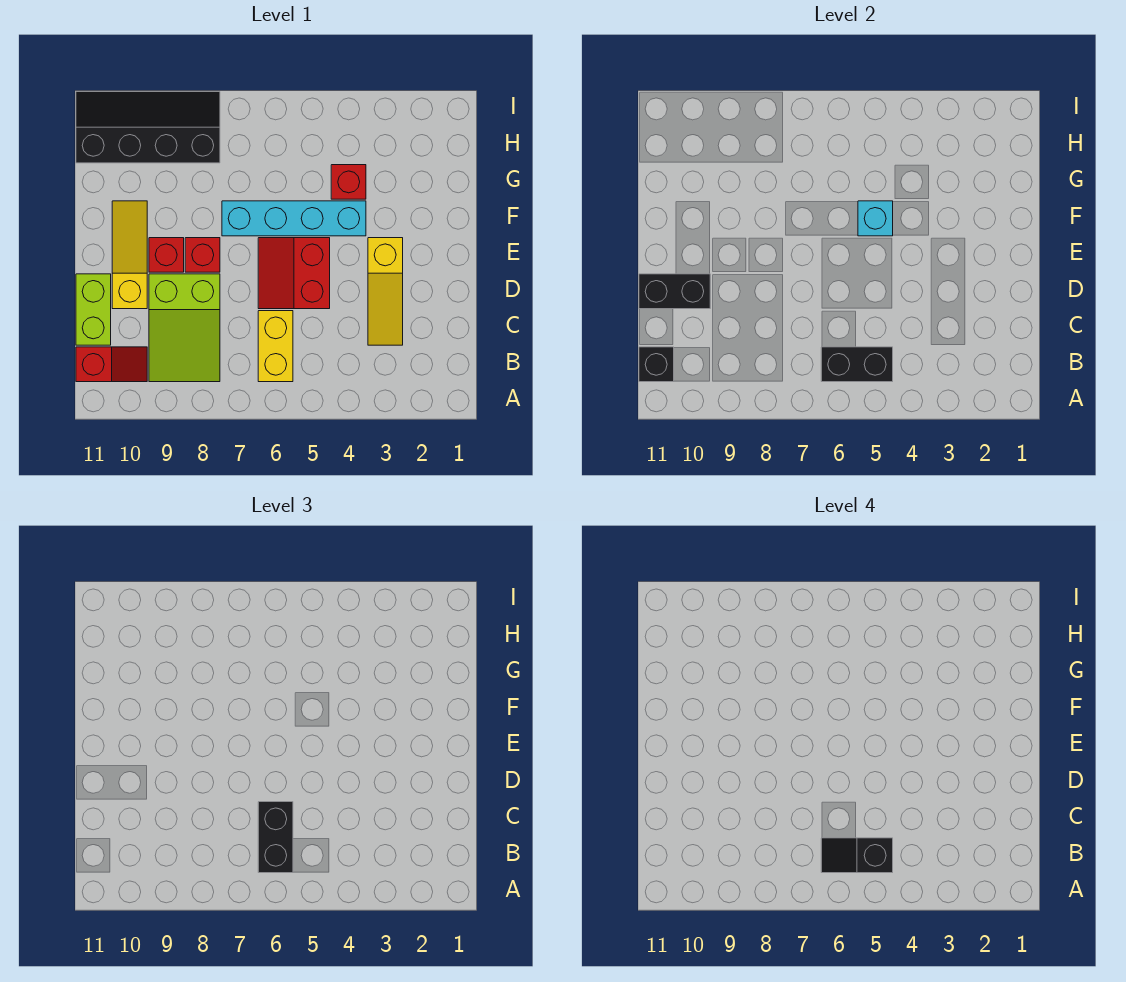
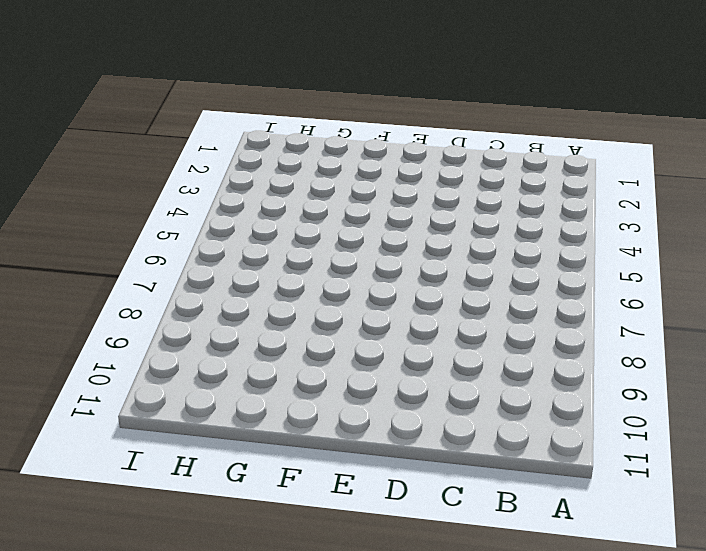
none -> yellow brick B6:C6 level 1
none -> lime slope B8:D9 level 1 top D
none -> red slope B10:B11 level 1 top 11

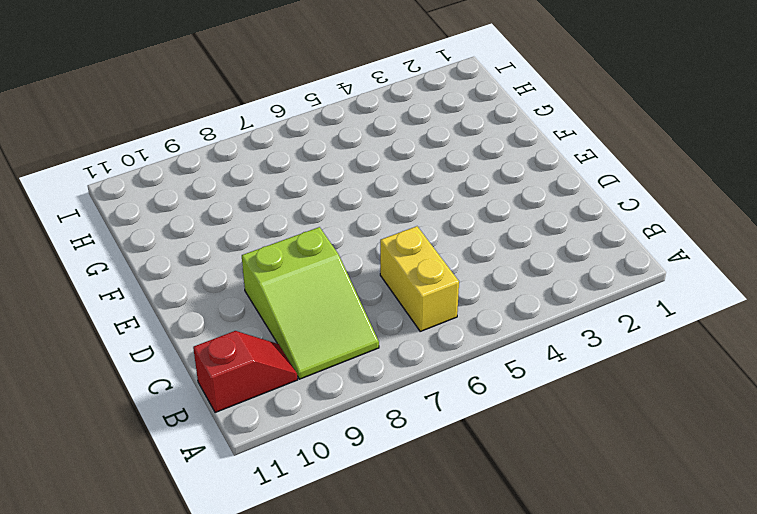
none -> yellow slope C3:E3 level 1 top E
none -> lime brick C11:D11 level 1
none -> red slope D5:E6 level 1 top 5

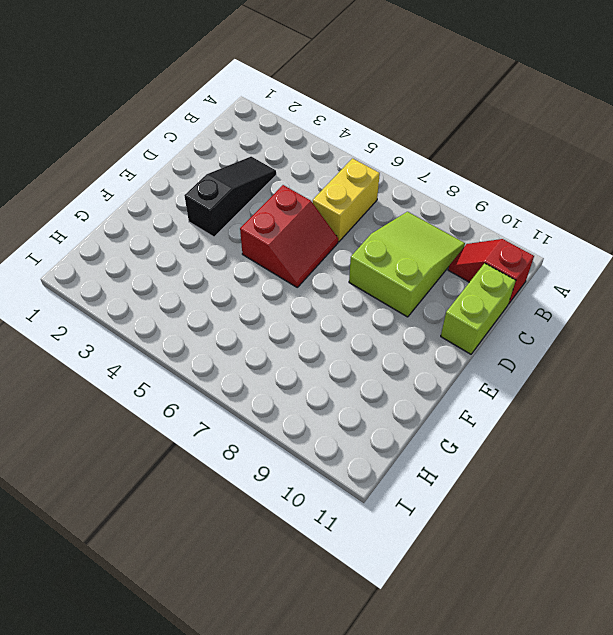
black slope C3:E3 level 1 top E -> yellow slope C3:E3 level 1 top E
none -> yellow slope D10:F10 level 1 top D
none -> red brick E8 level 1
none -> red brick E9 level 1

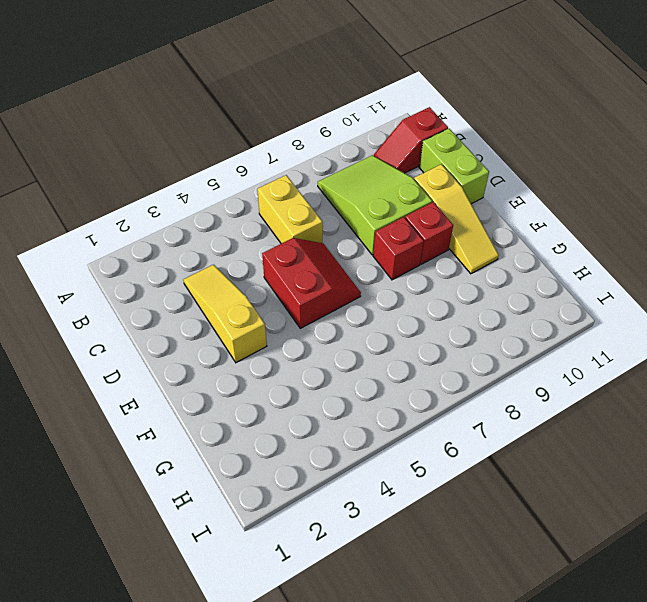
none -> cyan brick F4:F7 level 1
none -> red brick G4 level 1
none -> black slope H8:I11 level 1 top H

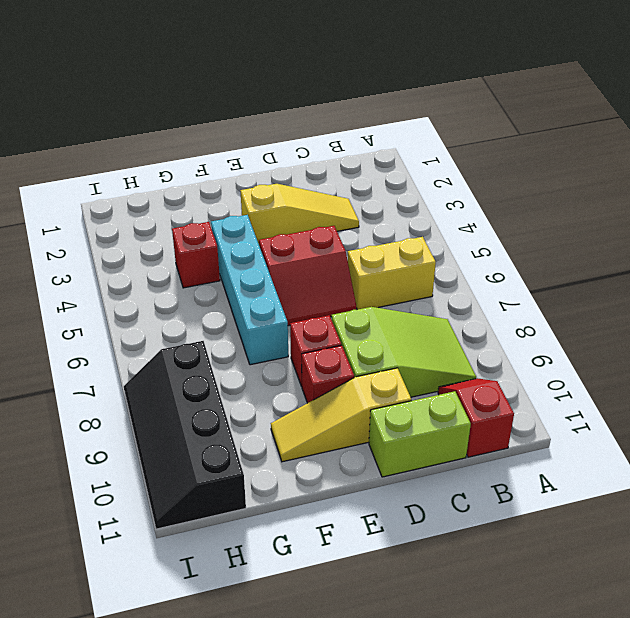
none -> black brick B5:B6 level 2
none -> black brick B11 level 2
none -> black brick D10:D11 level 2

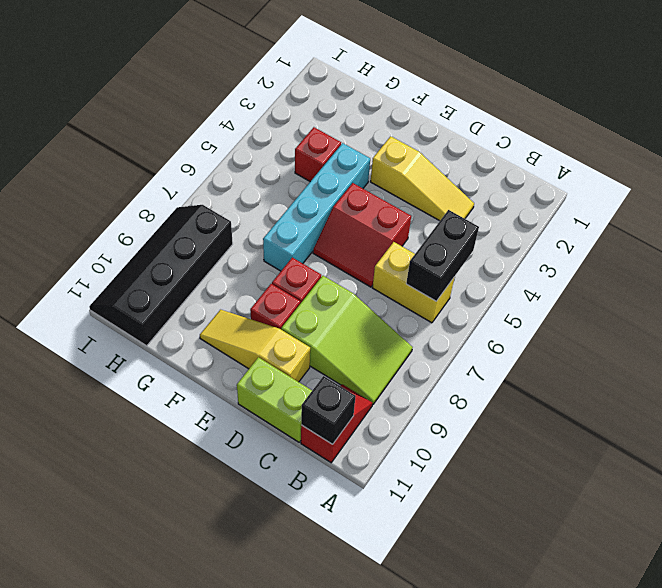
none -> black brick D10:D11 level 2
none -> cyan brick F5 level 2
none -> black brick B6:C6 level 3

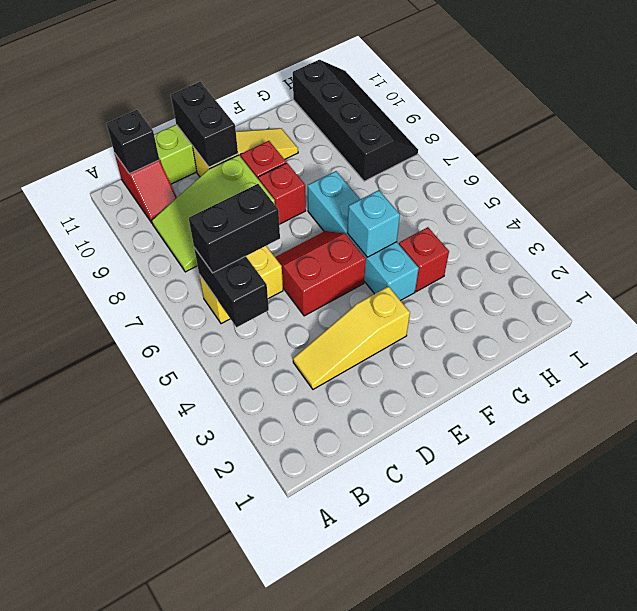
none -> black slope B5:B6 level 4 top 5

